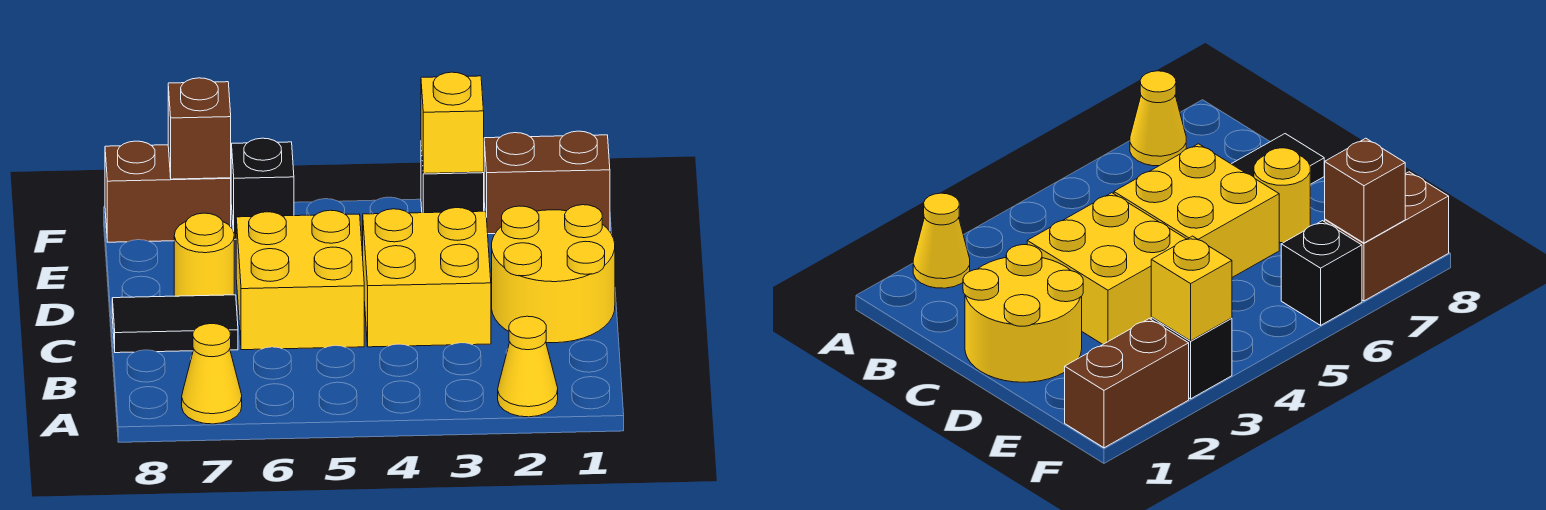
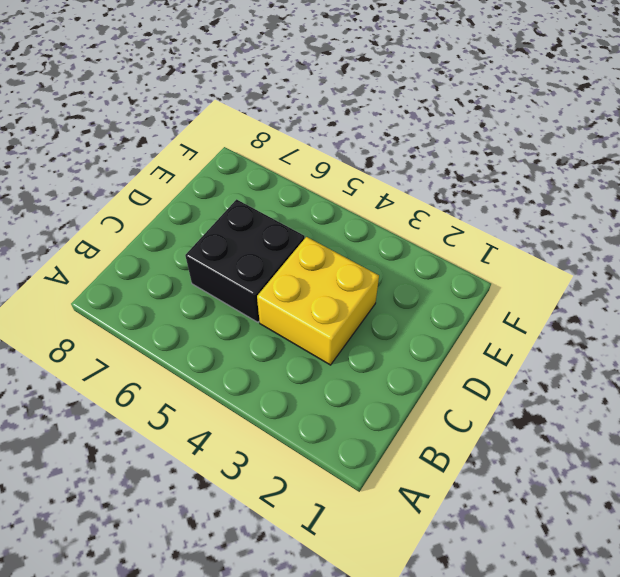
black brick C5:D6 level 1 -> yellow brick C5:D6 level 1
none -> yellow cone A2 level 1
none -> yellow cone A7 level 1
none -> yellow round brick C1:D2 level 1

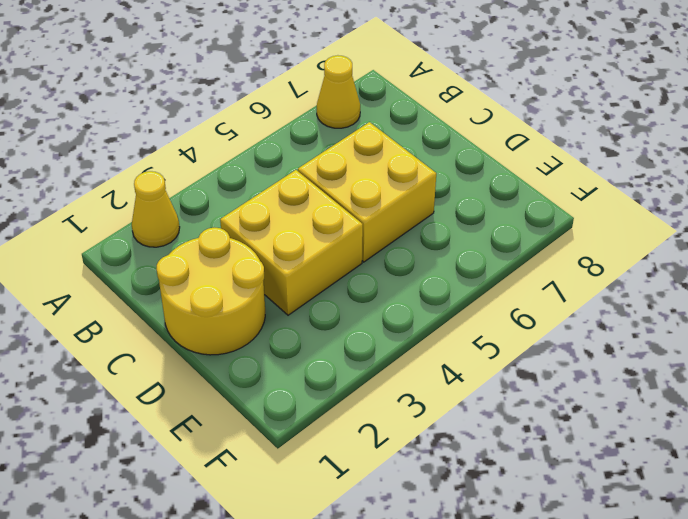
none -> black tile C7:C8 level 1
none -> yellow round brick D7 level 1
none -> brown brick F1:F2 level 1

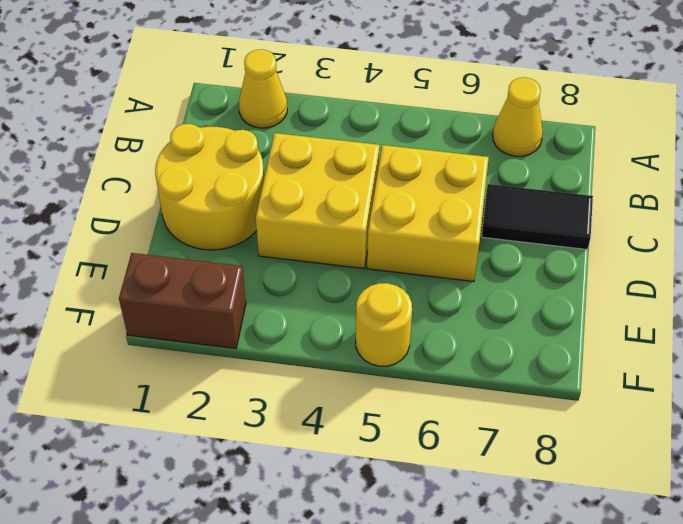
yellow round brick F5 level 1 -> yellow round brick D7 level 1
none -> black brick F3 level 1
none -> black brick F6 level 1
none -> brown brick F7:F8 level 1

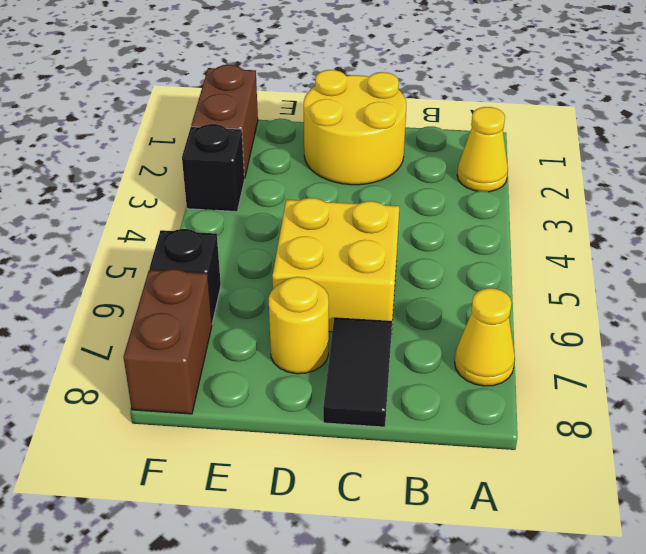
none -> yellow brick C3:D4 level 1
none -> yellow brick F3 level 2
none -> brown brick F7 level 2

